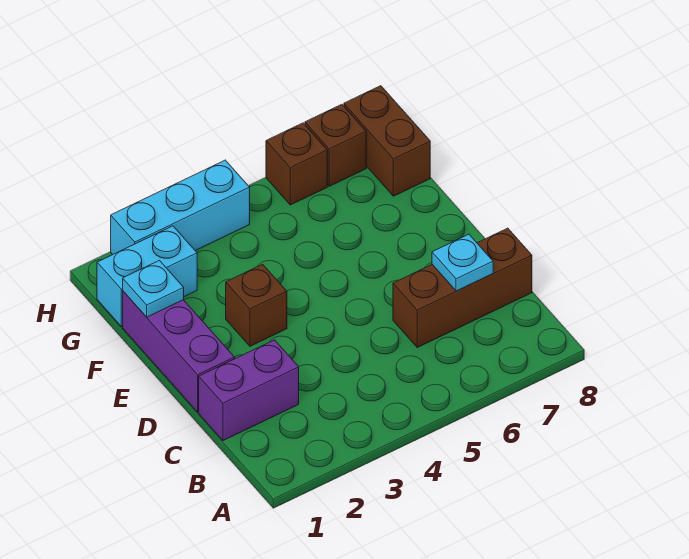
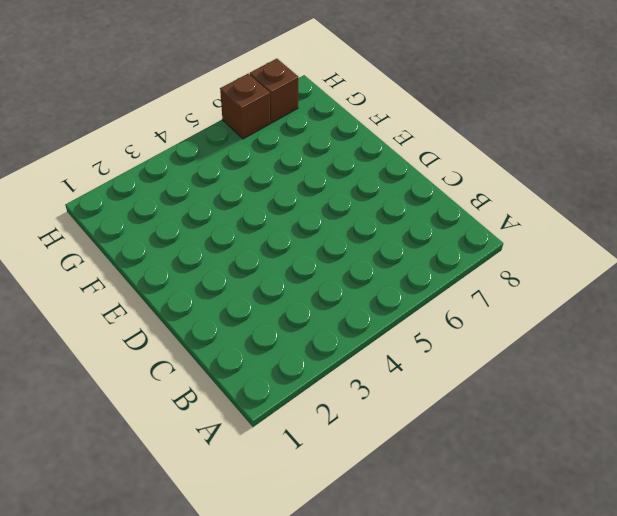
none -> purple brick C1:C2 level 1
none -> brown brick C6:C8 level 1

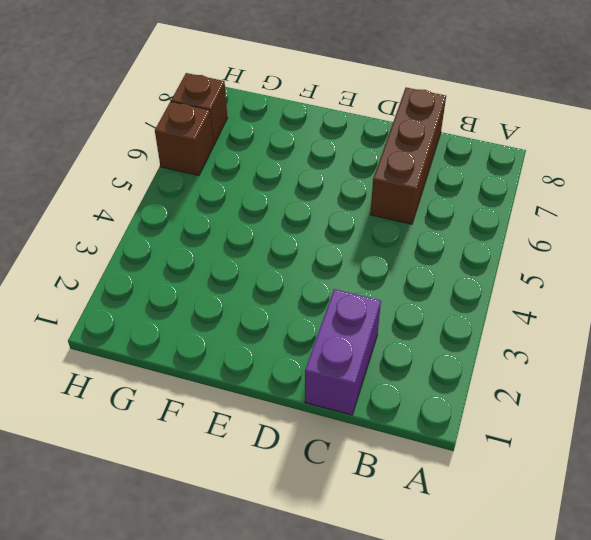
none -> purple brick D1:F1 level 1
none -> brown brick E3 level 1

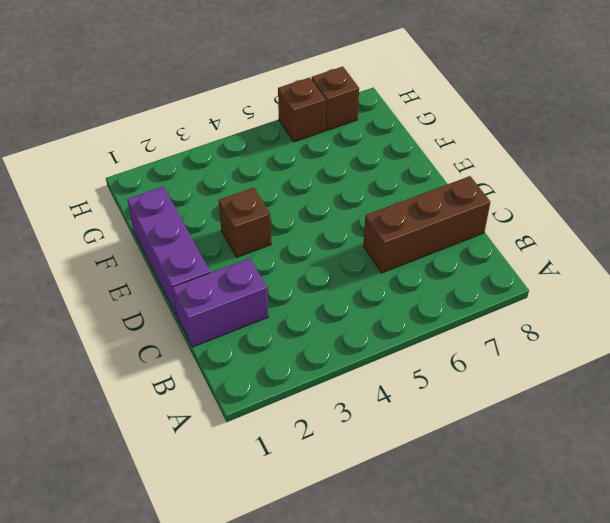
none -> cyan brick G1:G2 level 1
none -> brown brick G8:H8 level 1

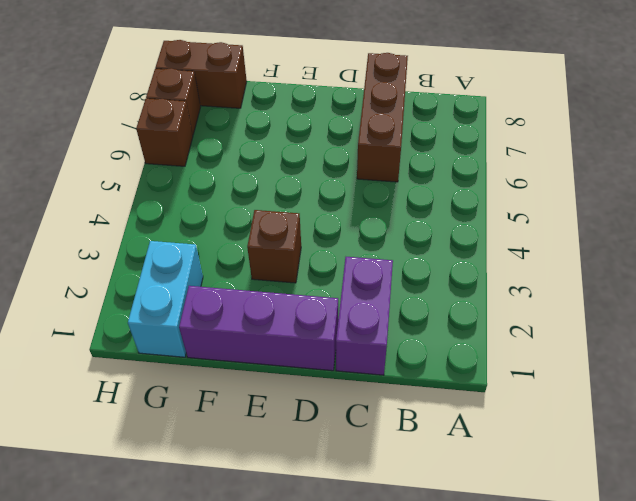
none -> cyan brick H2:H4 level 1
none -> cyan plate C7 level 2

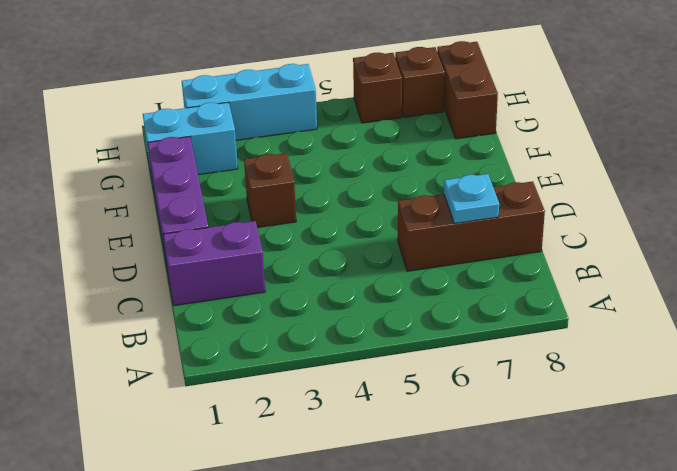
none -> cyan plate F1 level 2

